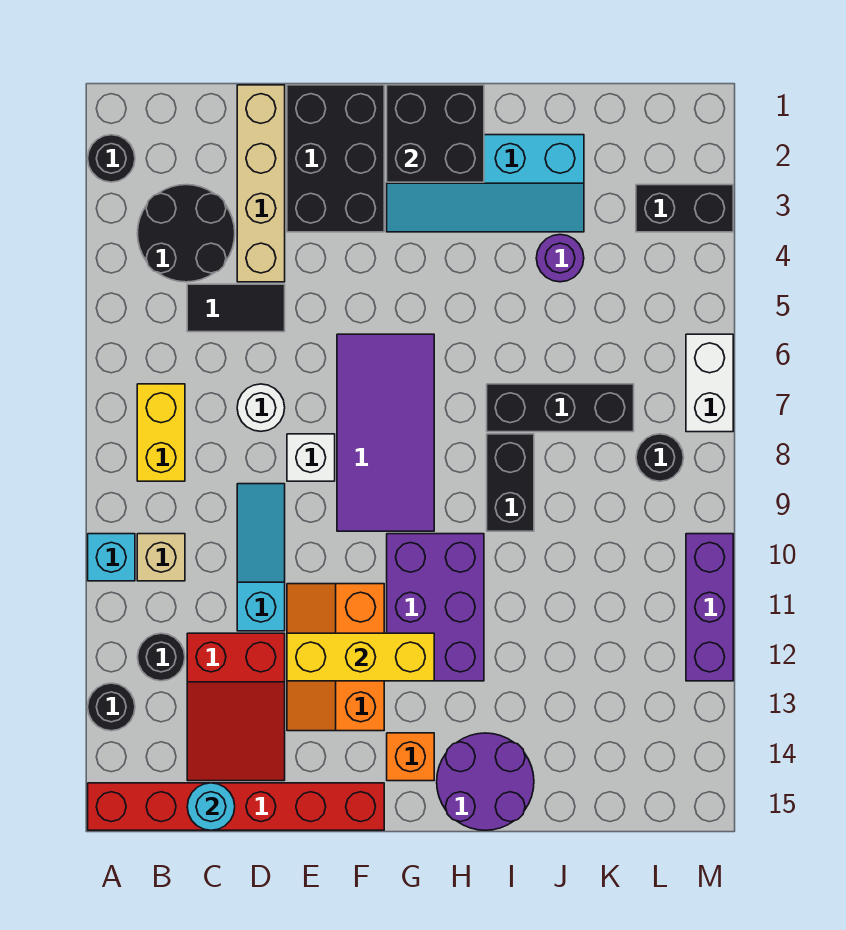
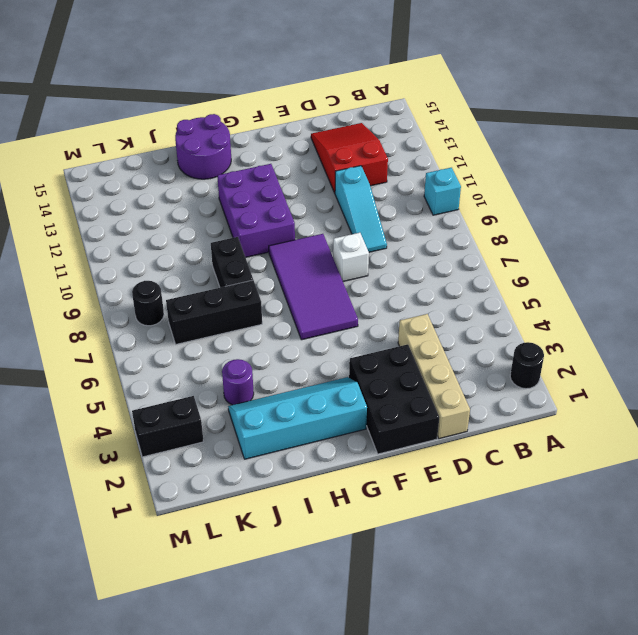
none -> black round brick A13 level 1
none -> red brick A15:F15 level 1
none -> black round brick B3:C4 level 1
none -> yellow brick B7:B8 level 1

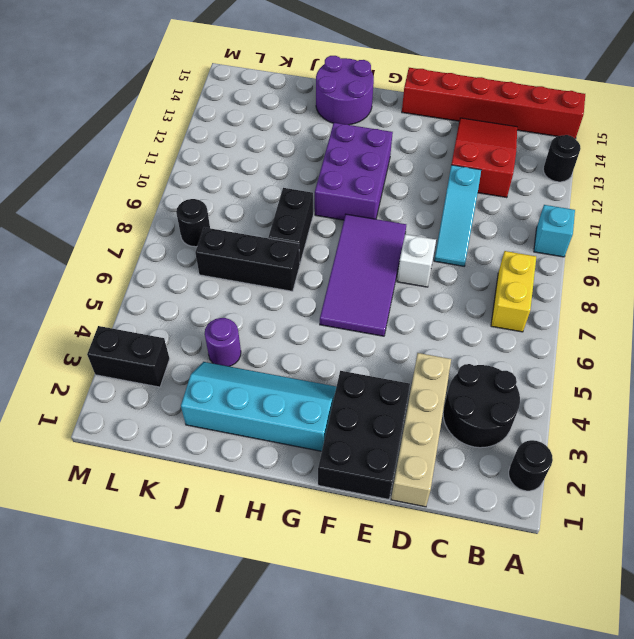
none -> tan brick B10 level 1
none -> black round brick B12 level 1
none -> black tile C5:D5 level 1
none -> white round brick D7 level 1

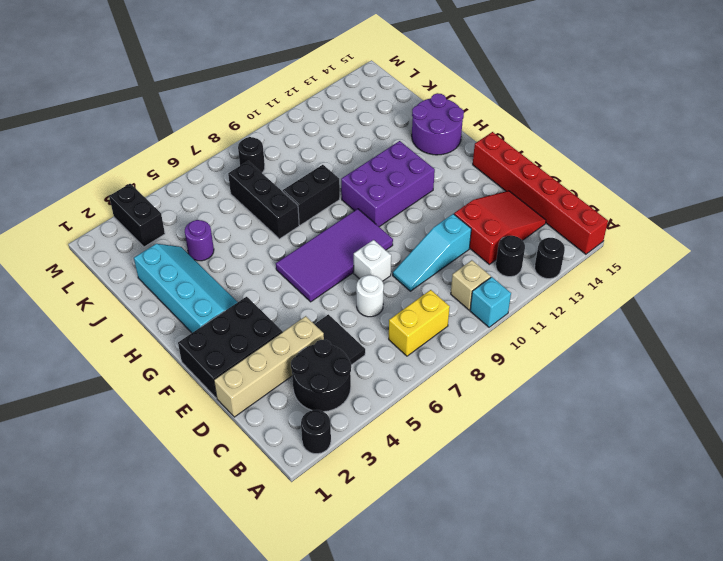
none -> orange slope E11:F13 level 1 top F
none -> orange brick G14 level 1
none -> white brick M6:M7 level 1
none -> purple brick M10:M12 level 1

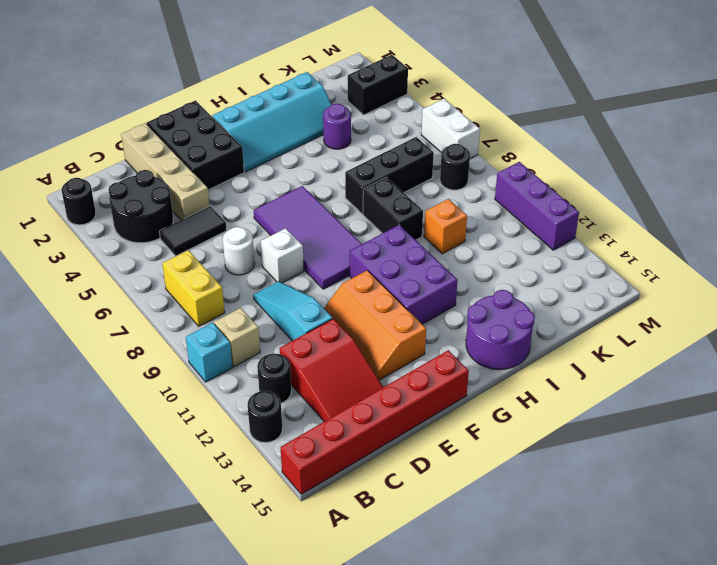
orange brick J10 level 1 -> orange brick G14 level 1
none -> cyan round brick C15 level 2
none -> yellow brick E12:G12 level 2
none -> black brick G1:H2 level 2

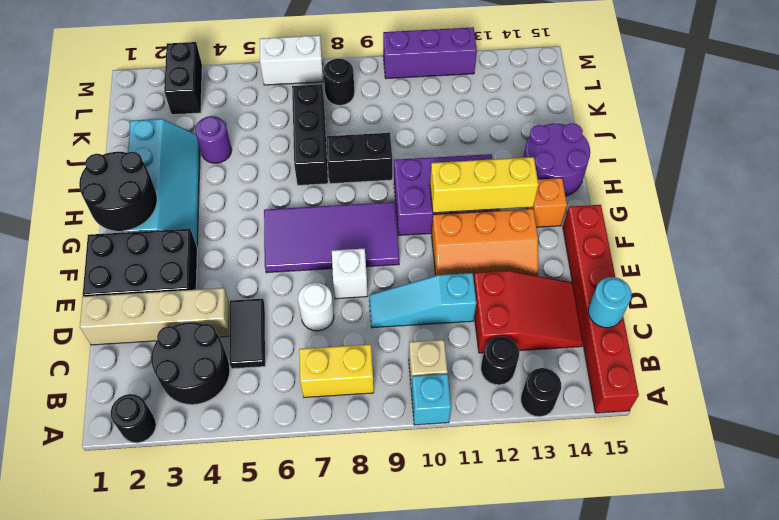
black round brick G1:H2 level 2 -> black brick G1:H2 level 2
yellow brick G11:G13 level 2 -> yellow brick E12:G12 level 2

